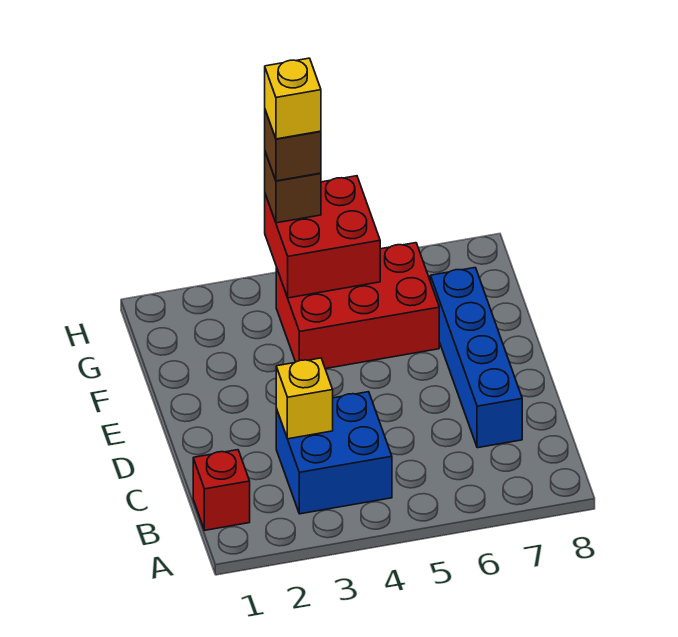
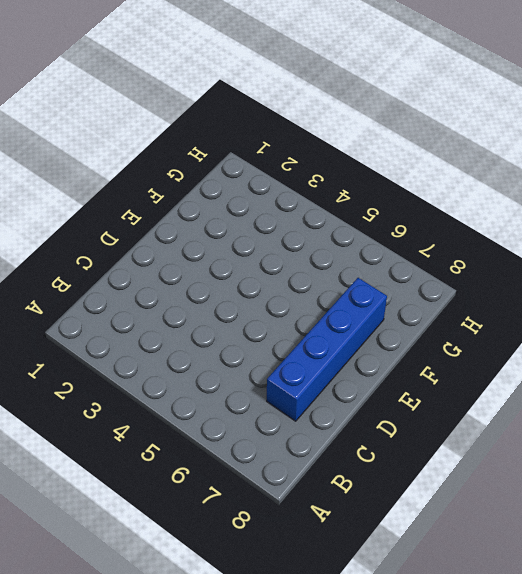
none -> red brick B1 level 1
none -> blue brick B3:C4 level 1

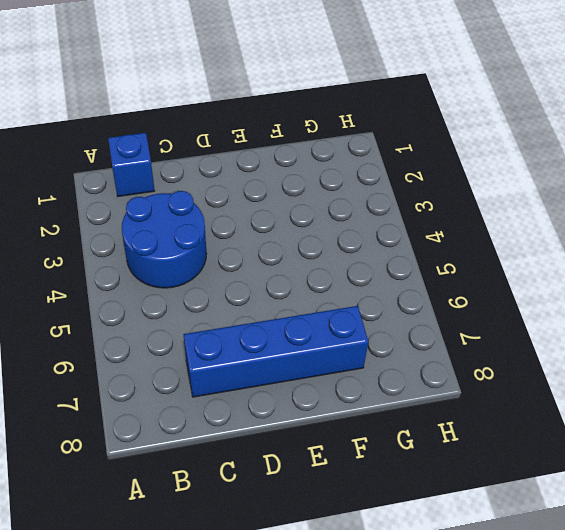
blue brick B1 level 1 -> red brick B1 level 1
blue round brick B3:C4 level 1 -> blue brick B3:C4 level 1
none -> red brick F4:G6 level 1
none -> yellow brick C3 level 2

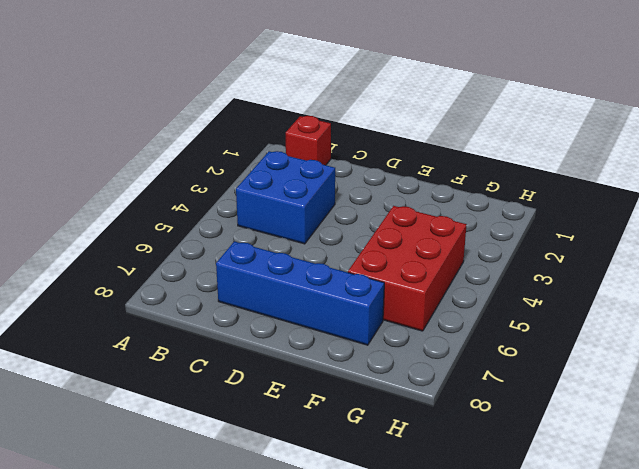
none -> yellow brick C3 level 2
none -> red brick G4:H5 level 2

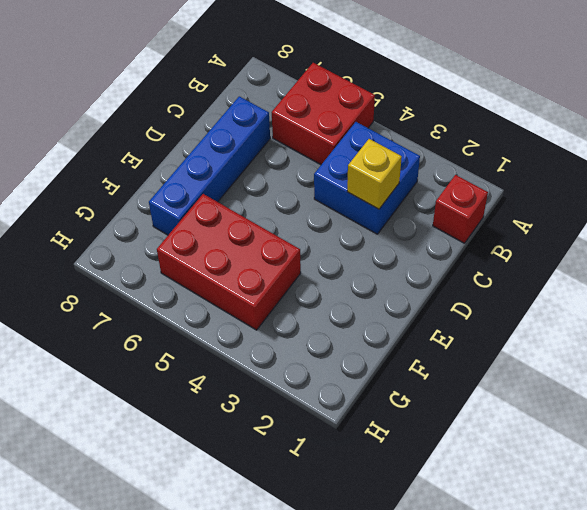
red brick A5:B6 level 1 -> red brick G4:H5 level 2
none -> brown brick H4 level 3
none -> brown brick H4 level 4

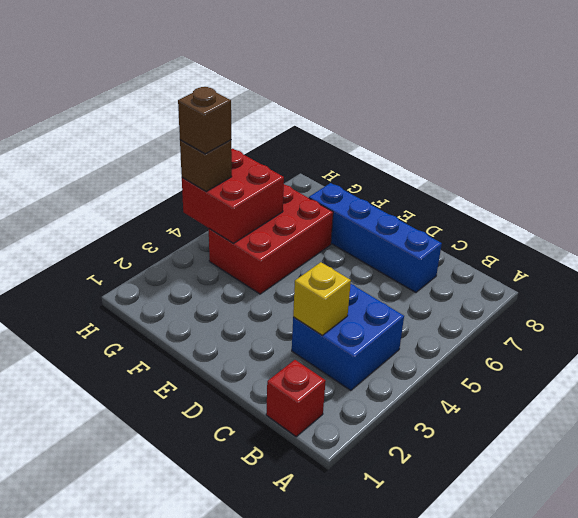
none -> yellow brick H4 level 5

